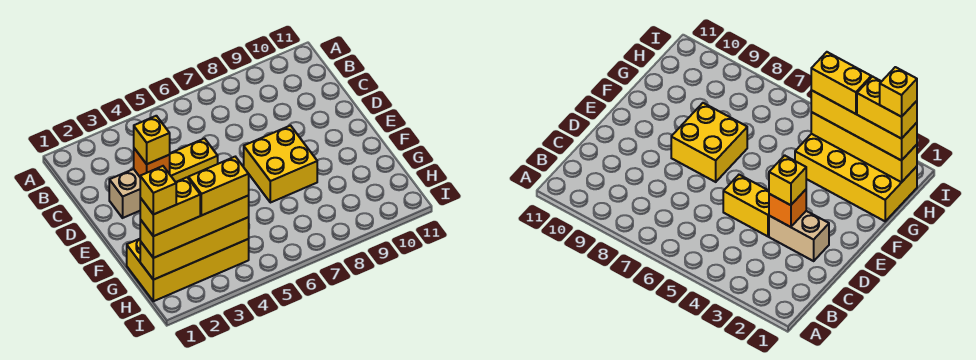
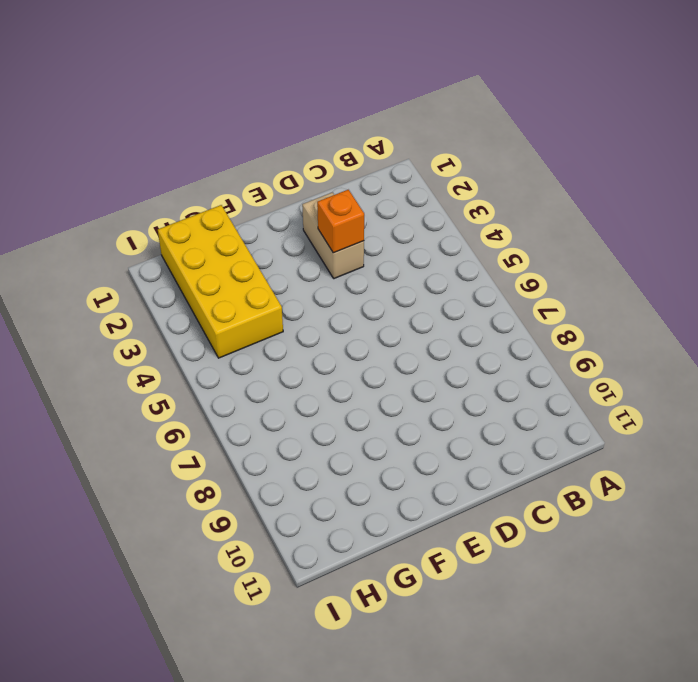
none -> yellow brick D4:D5 level 1
none -> yellow brick E7:F8 level 1

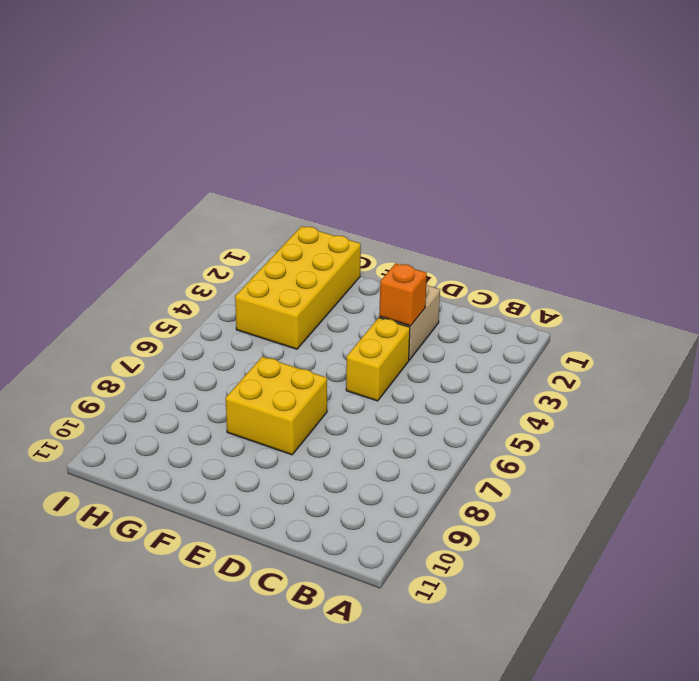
none -> yellow brick H1:H4 level 2
none -> yellow brick D3 level 3

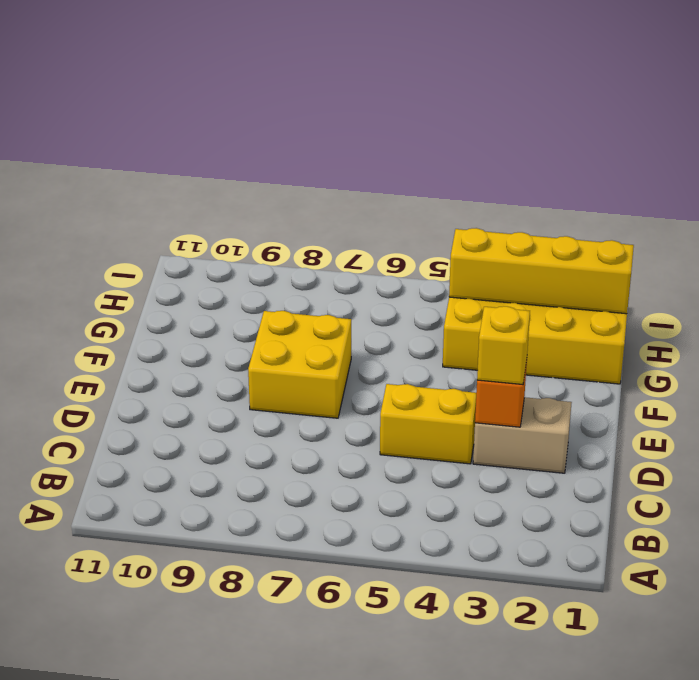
none -> yellow brick H1:H4 level 3
none -> yellow brick H1:H2 level 4

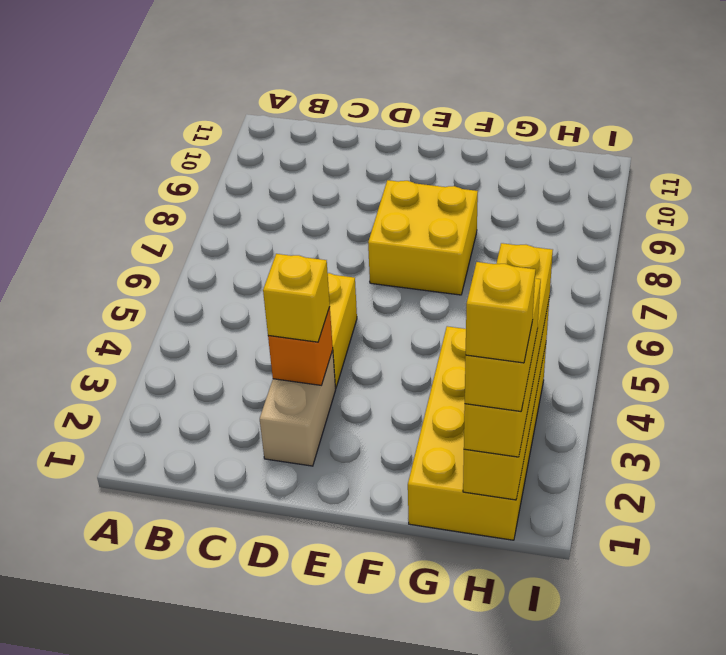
none -> yellow brick H3:H4 level 4

